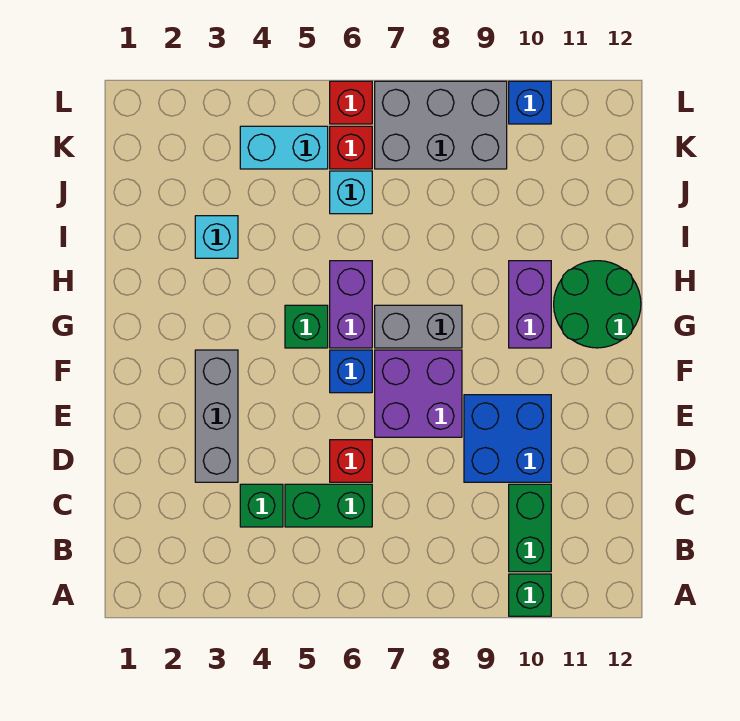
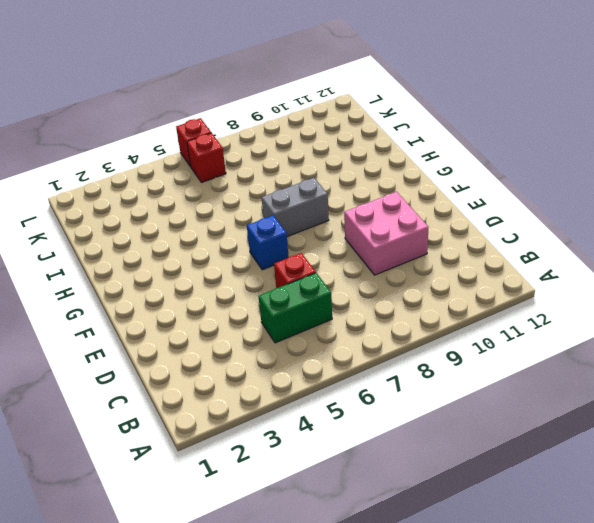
pink brick D9:E10 level 1 -> blue brick D9:E10 level 1
none -> green brick A10 level 1
none -> green brick B10:C10 level 1
none -> green brick C4 level 1

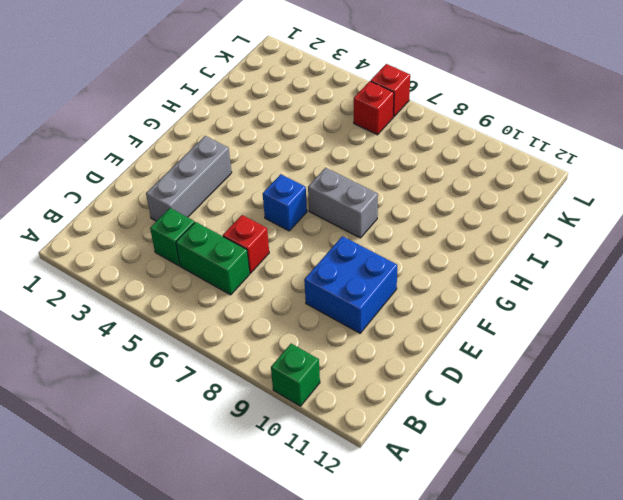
none -> green brick B10:C10 level 1
none -> purple brick E7:F8 level 1
none -> green brick G5 level 1

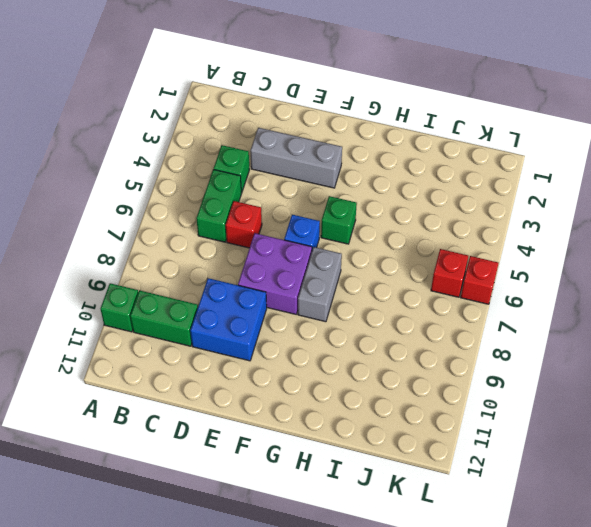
none -> purple brick G6:H6 level 1
none -> purple brick G10:H10 level 1
none -> green round brick G11:H12 level 1

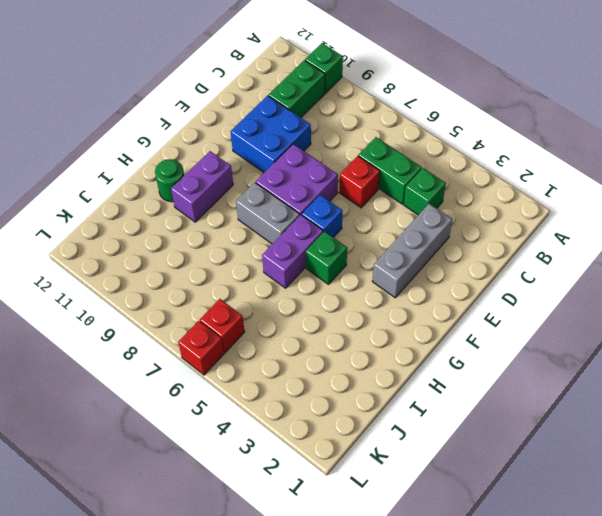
green round brick H11 level 1 -> green round brick G11:H12 level 1
none -> cyan brick I3 level 1
none -> cyan brick J6 level 1
none -> cyan brick K4:K5 level 1

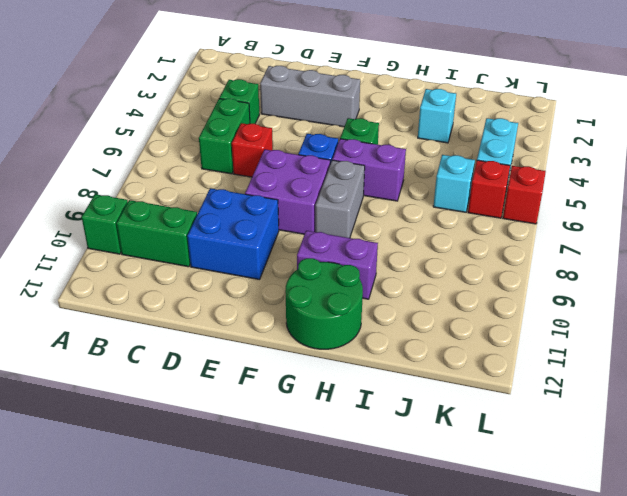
none -> grey brick K7:L9 level 1
none -> blue brick L10 level 1

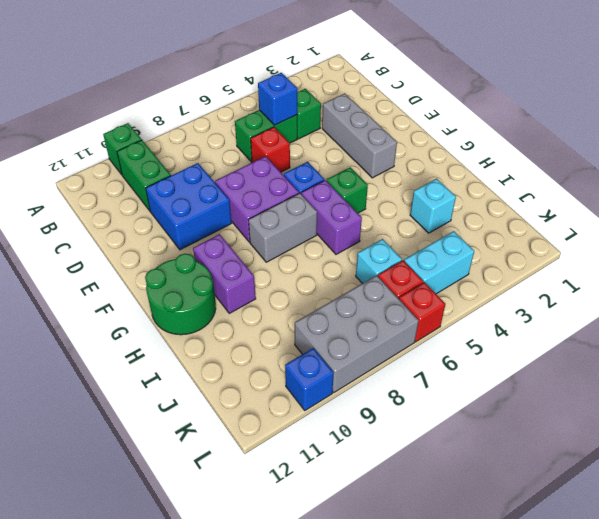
blue brick C5 level 2 -> none

